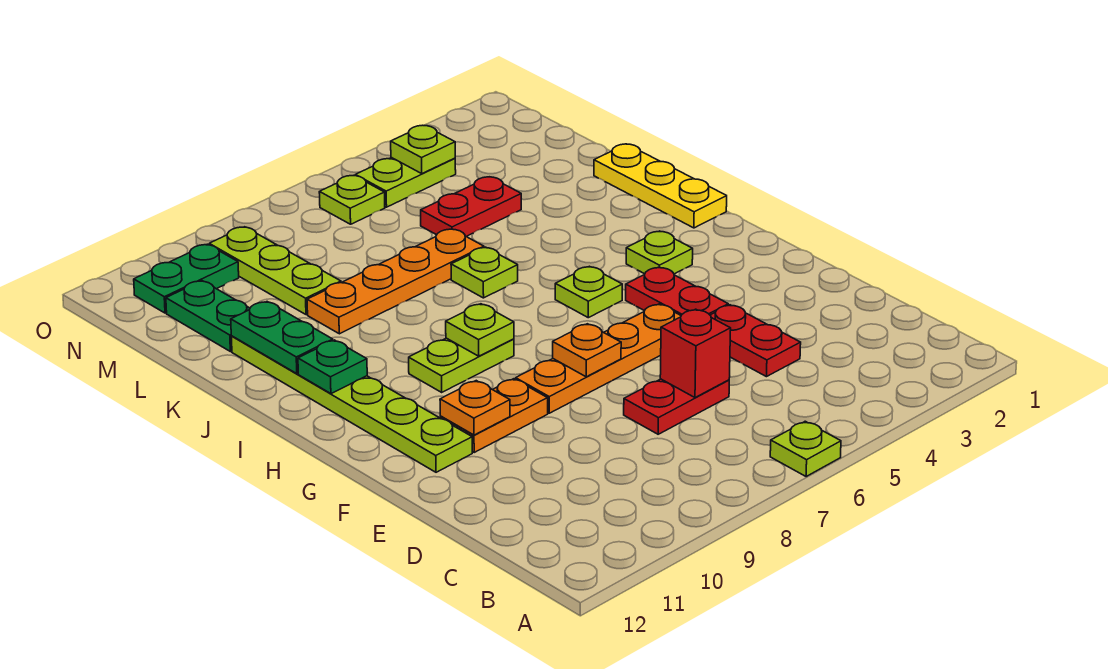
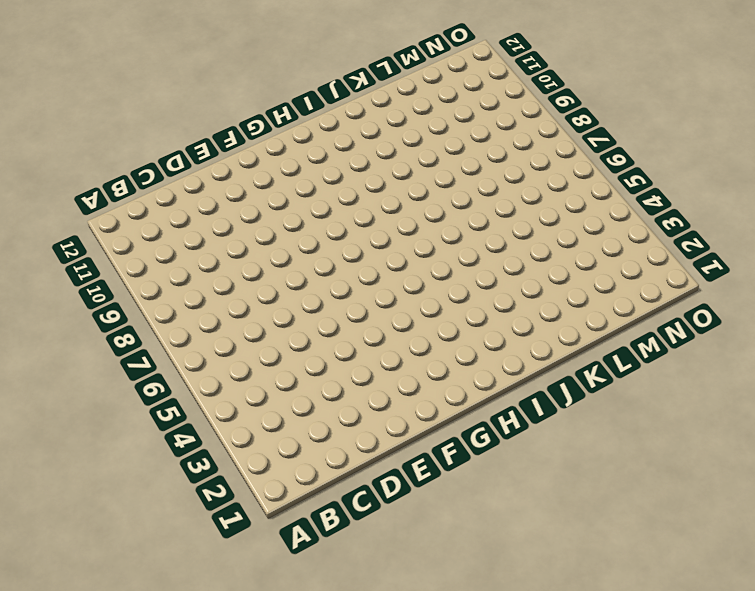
none -> lime plate A6 level 1
none -> red plate D4:E4 level 1
none -> red plate D6:D7 level 1

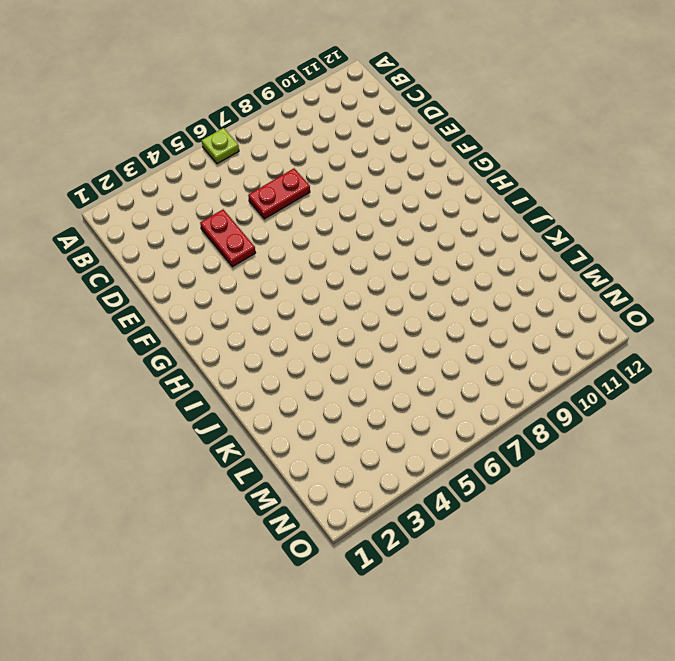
none -> red plate F4:G4 level 1
none -> orange plate F5:F8 level 1
none -> orange plate F9:F10 level 1

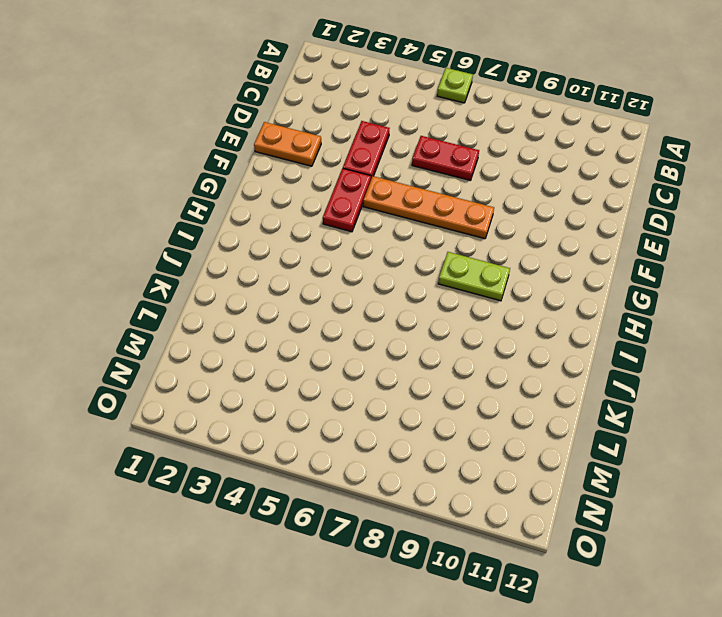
orange plate E1:E2 level 1 -> orange plate F9:F10 level 1
none -> lime plate F11:K11 level 1
none -> lime plate H3 level 1
none -> lime plate H5 level 1

